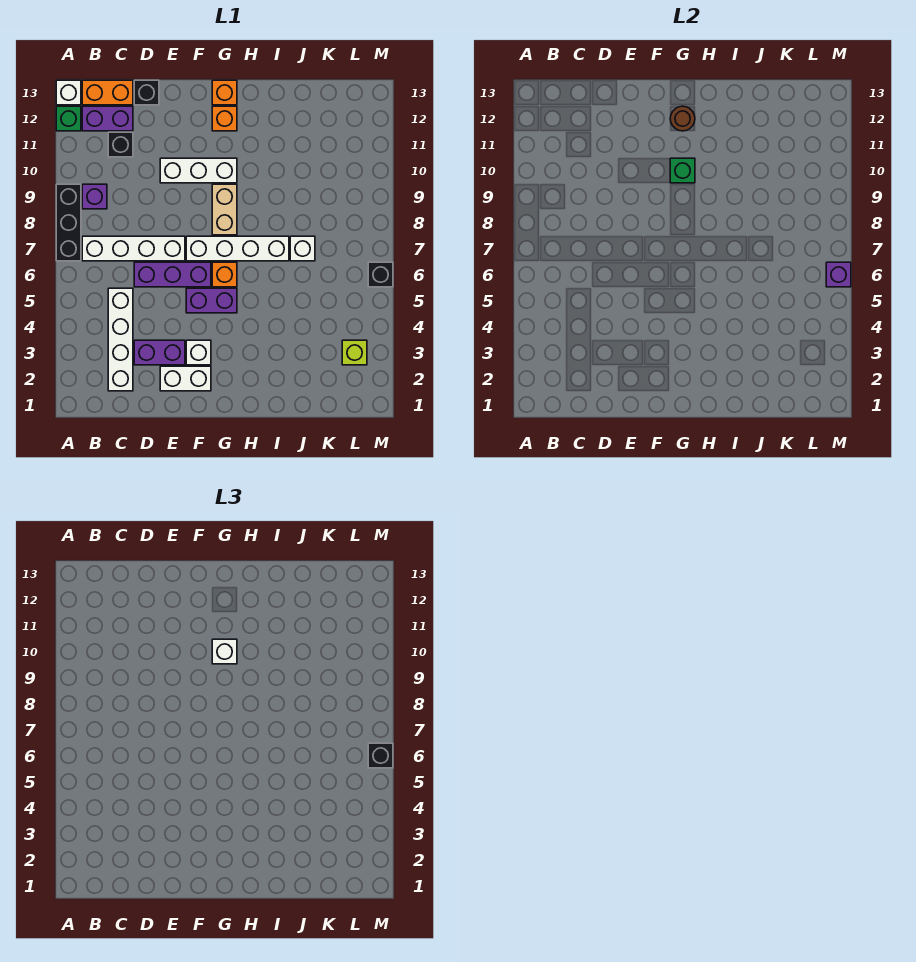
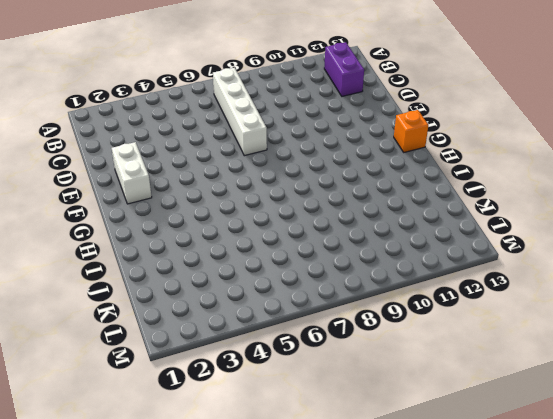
none -> black brick A7:A9 level 1
none -> green brick A12 level 1
none -> white brick A13 level 1

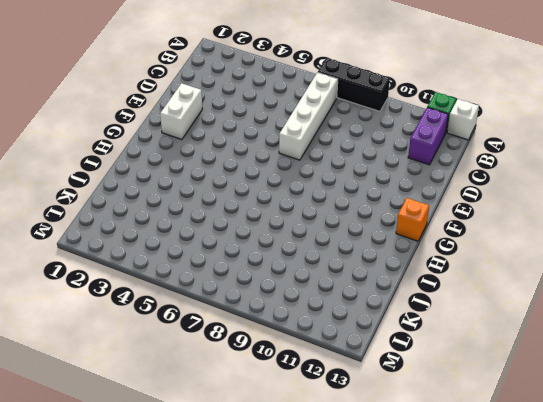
none -> purple brick B9 level 1
none -> orange brick B13:C13 level 1
none -> white brick C2:C5 level 1

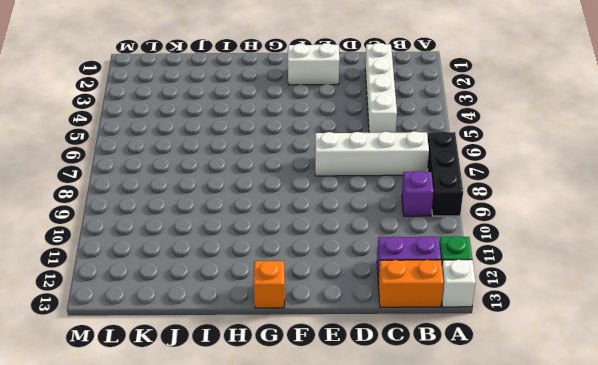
none -> black brick C11 level 1
none -> purple brick D3:E3 level 1
none -> purple brick D6:F6 level 1

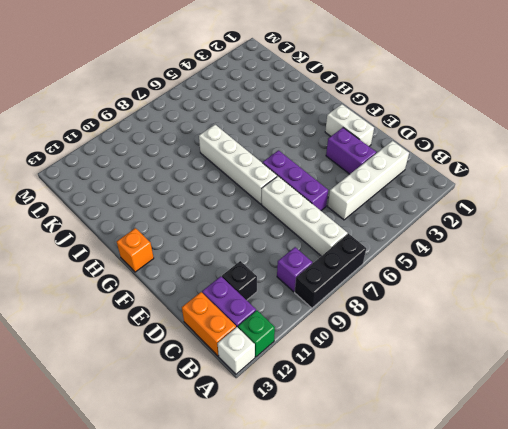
none -> black brick D13 level 1
none -> white brick E10:G10 level 1
none -> white brick F3 level 1

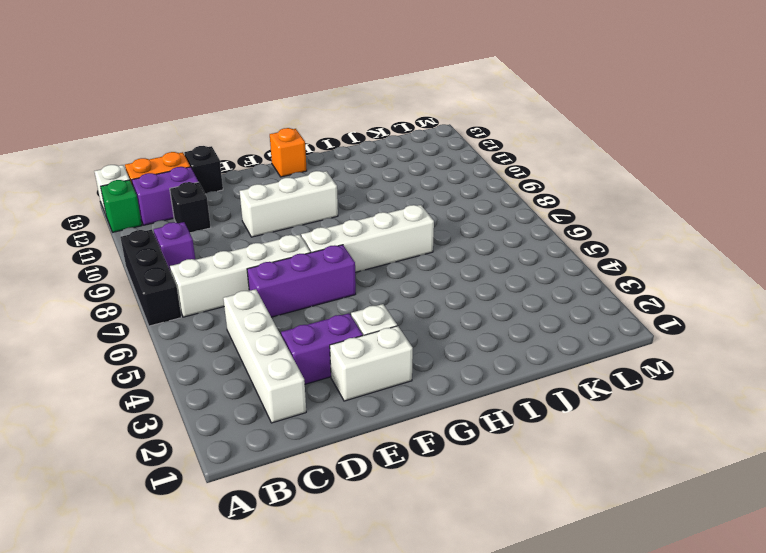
none -> purple brick F5:G5 level 1
none -> orange brick G6 level 1
none -> tan brick G8:G9 level 1

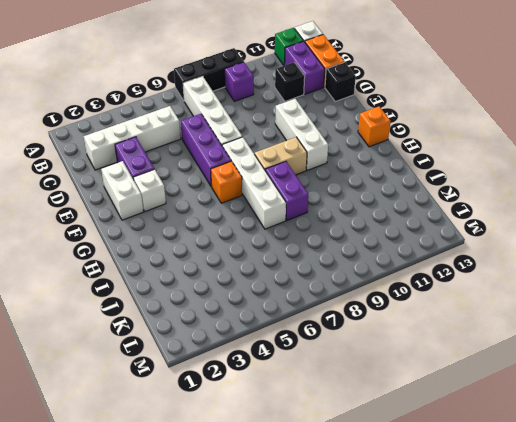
purple brick H8:I8 level 1 -> purple brick F5:G5 level 1
none -> orange brick G12 level 1
none -> white brick J7 level 1
none -> lime brick L3 level 1

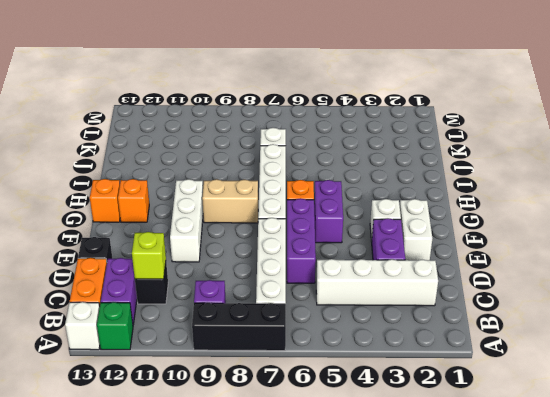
lime brick C11 level 2 -> lime brick L3 level 1
none -> black brick M6 level 1
none -> green brick G10 level 2
none -> brown round brick G12 level 2

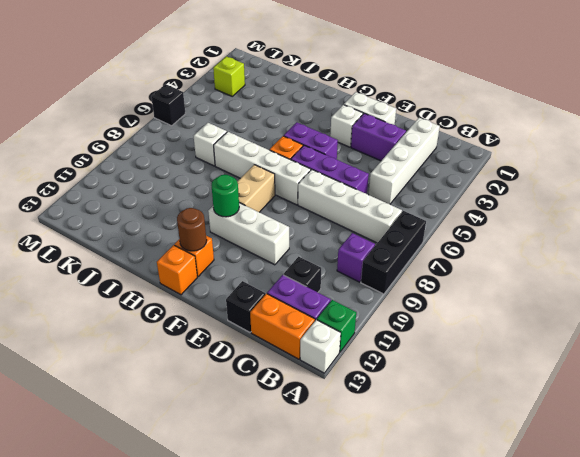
green round brick G10 level 2 -> green brick G10 level 2
none -> purple brick M6 level 2
none -> white brick G10 level 3
none -> black brick M6 level 3

